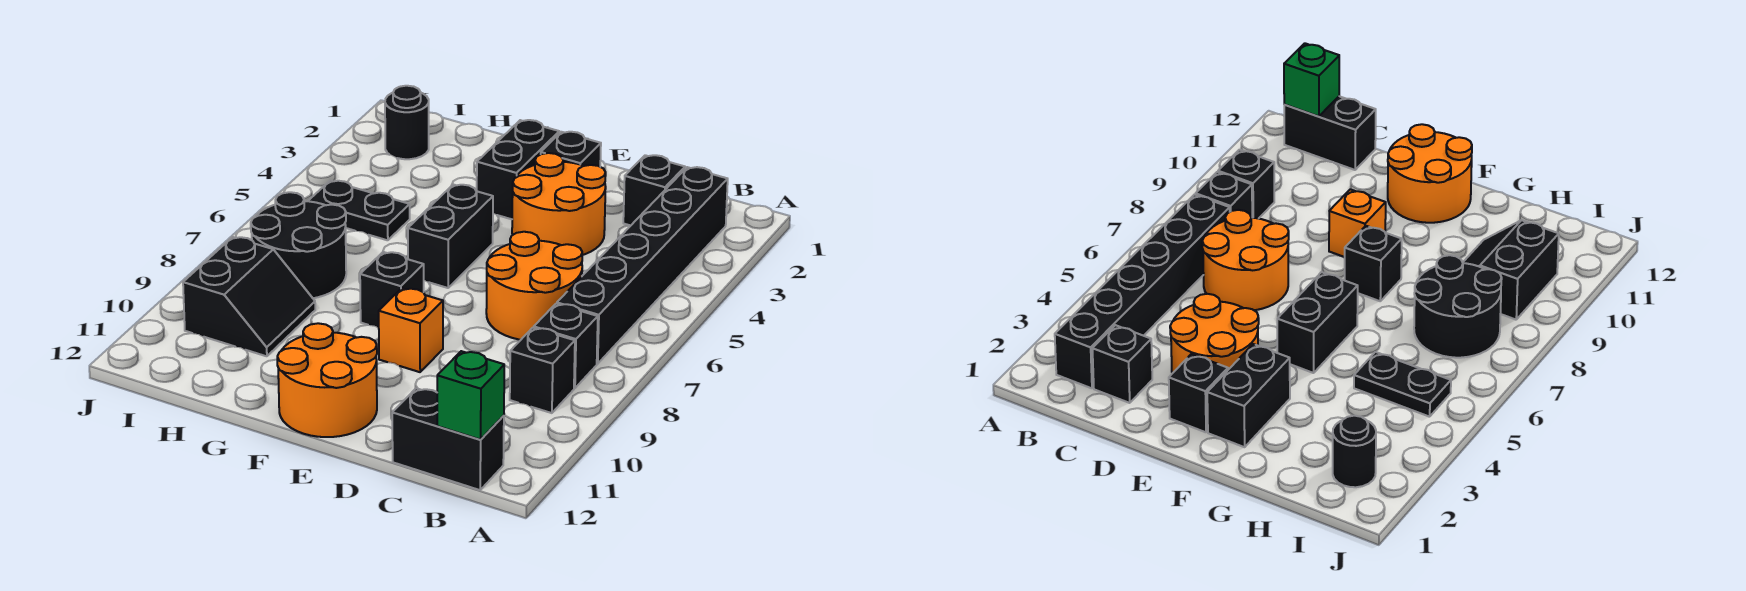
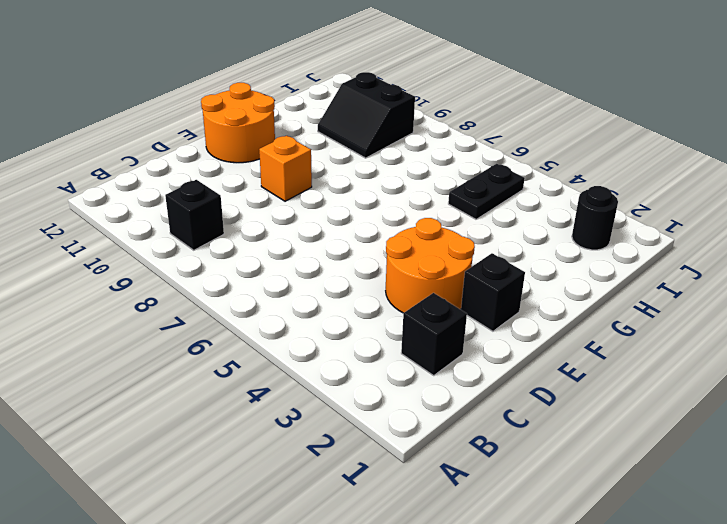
none -> black brick B2:B7 level 1
none -> black brick B8 level 1
none -> black brick B12:C12 level 1

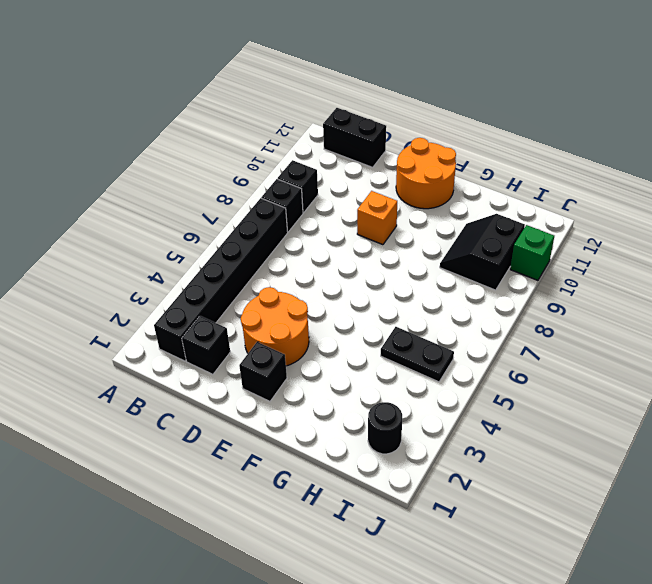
green brick J10 level 1 -> green brick B12 level 2
none -> orange round brick C6:D7 level 1
none -> black brick F2:F3 level 1
none -> black brick F5:F6 level 1

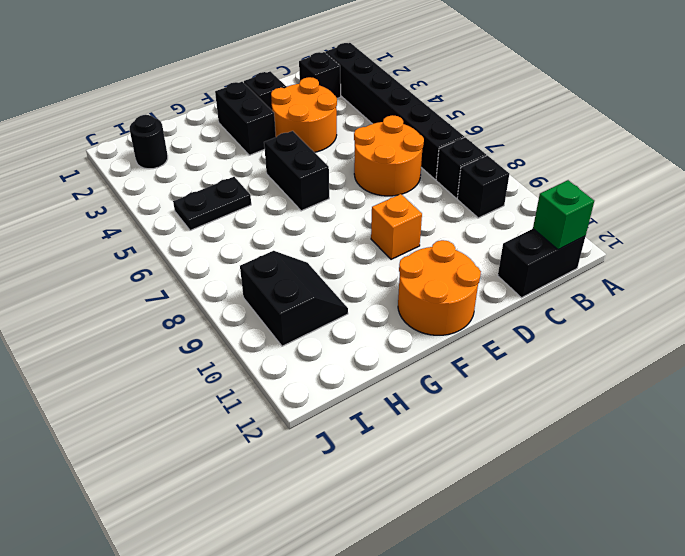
none -> black brick F8 level 1
none -> black round brick H7:I8 level 1

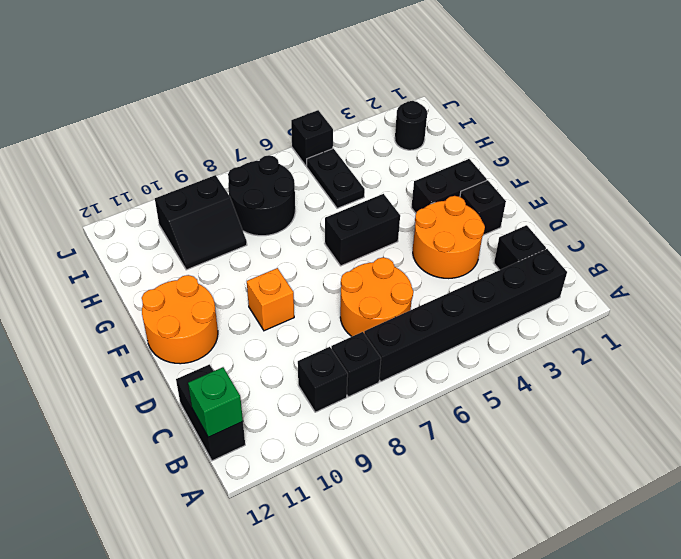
black brick J5 level 1 -> black brick F8 level 1

